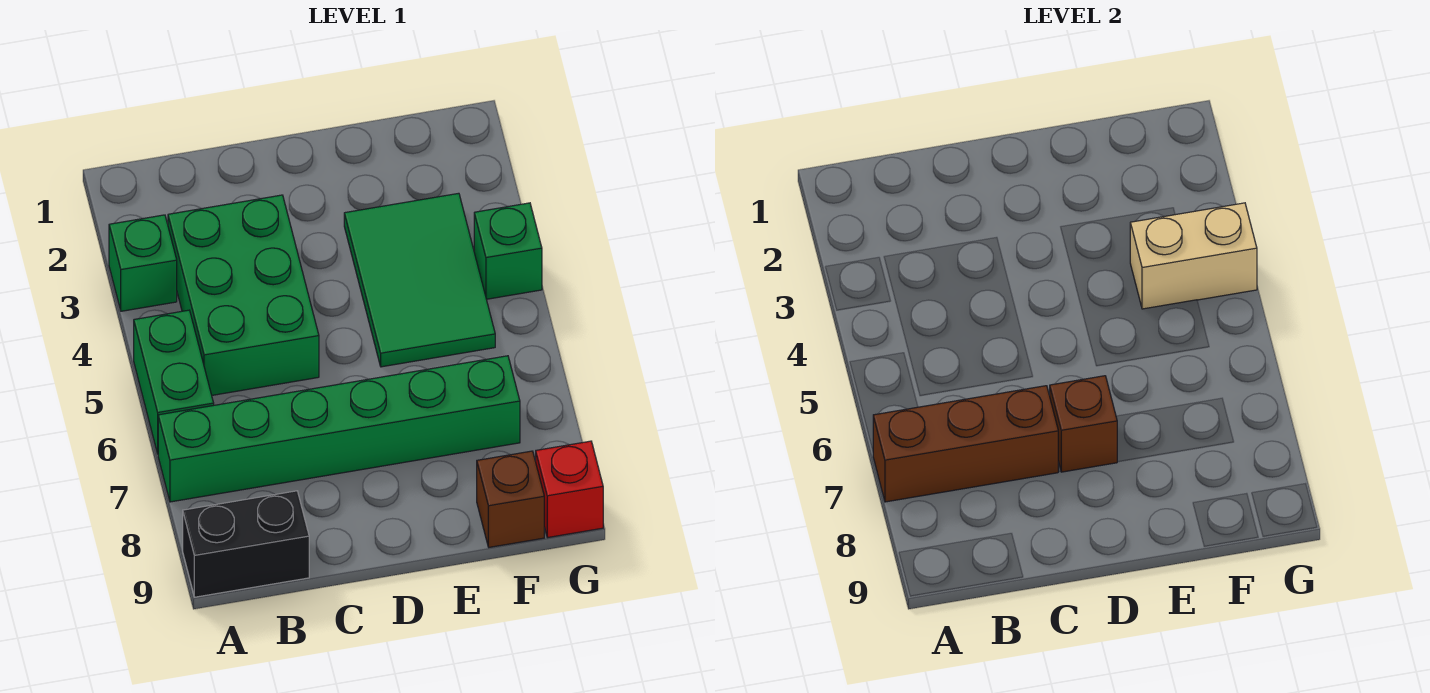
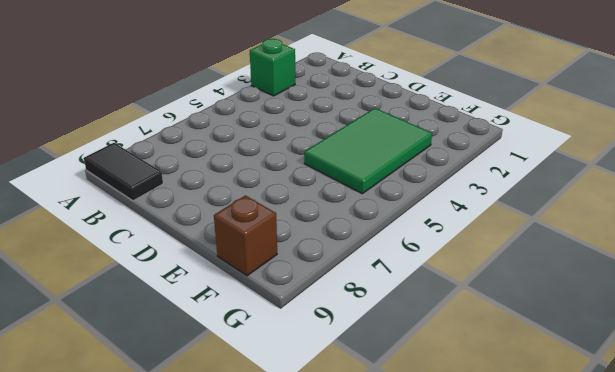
black tile A9:B9 level 1 -> black brick A9:B9 level 1
none -> green brick A5:A6 level 1
none -> green brick A7:F7 level 1
none -> green brick B3:C5 level 1

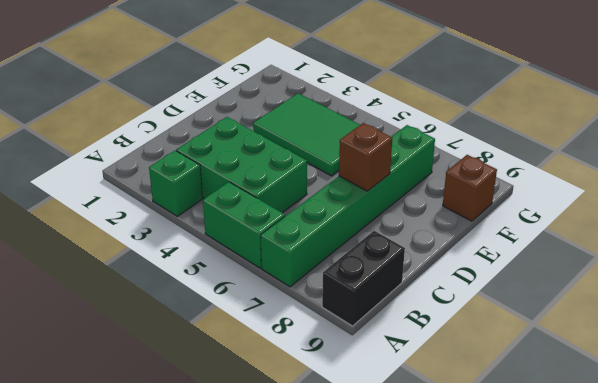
none -> green brick G4 level 1
none -> red brick G9 level 1
none -> brown brick A7:C7 level 2

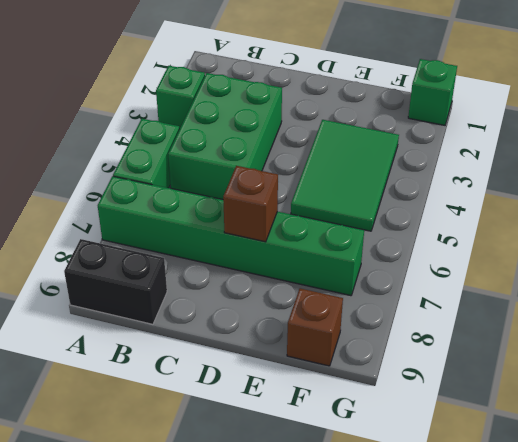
green brick G1 level 1 -> green brick G4 level 1
none -> red brick G9 level 1
none -> brown brick A7:C7 level 2
none -> tan brick F4:G4 level 2

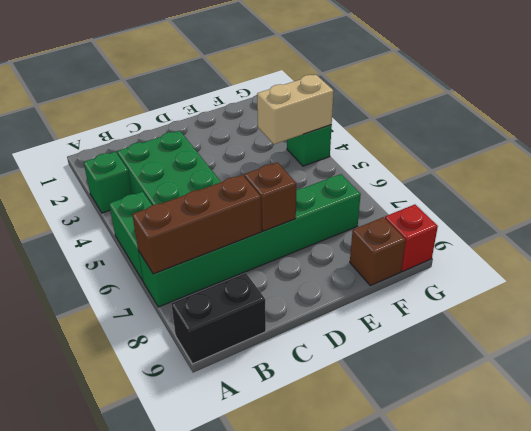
none -> green tile E3:F5 level 1

